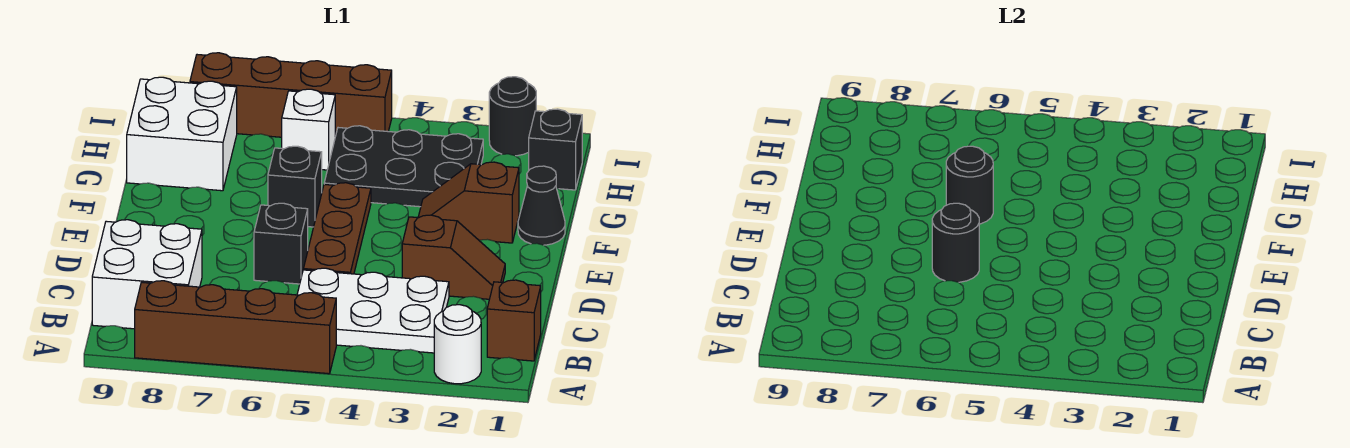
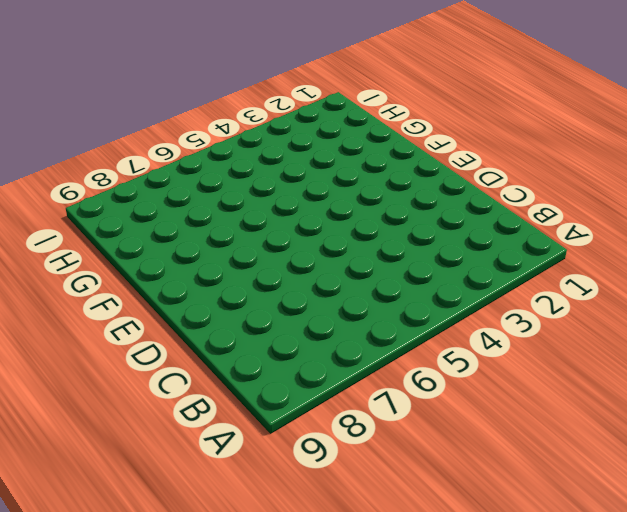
none -> white round brick A2 level 1
none -> brown brick A5:A8 level 1
none -> brown brick B1 level 1

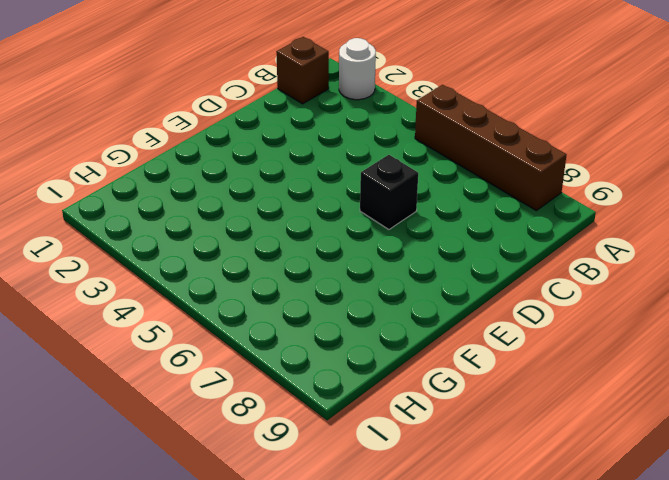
none -> white plate B3:C5 level 1
none -> white brick B8:C9 level 1
none -> brown slope D2:D3 level 1 top 3

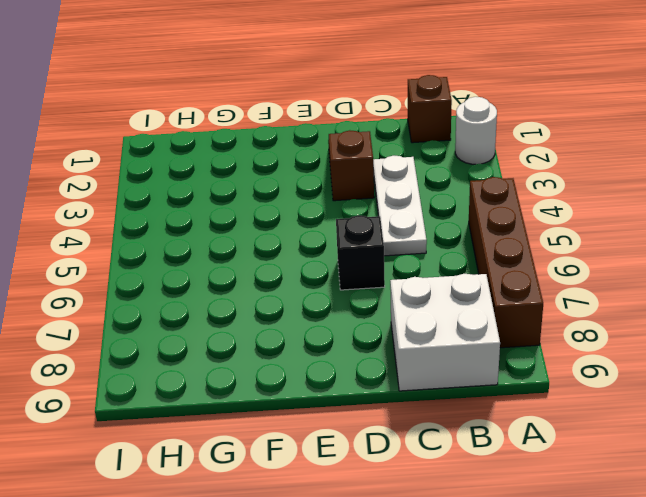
white plate C3:C5 level 1 -> white plate B3:C5 level 1
none -> brown plate D5:F5 level 1
none -> black cone F1 level 1
none -> brown slope F2:F3 level 1 top 2

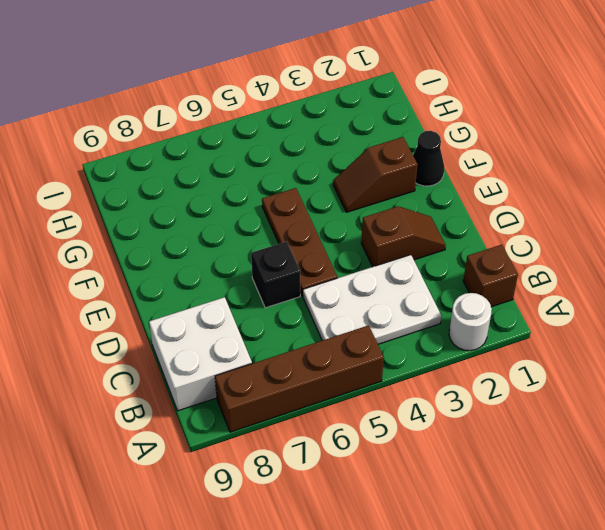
none -> black brick F6 level 1
none -> black plate G3:H5 level 1
none -> white brick G8:H9 level 1

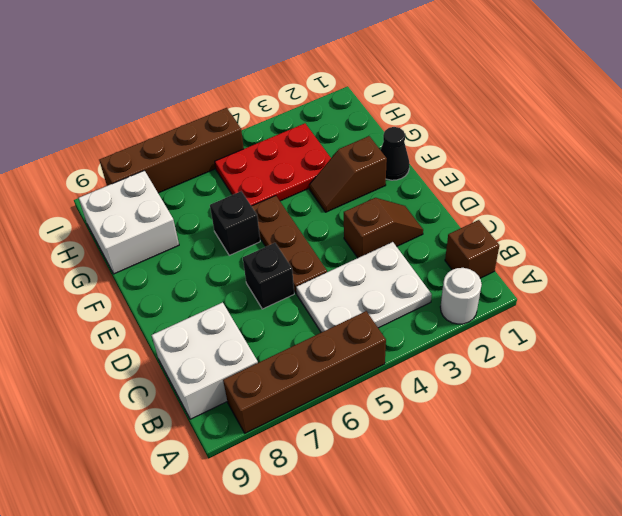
red plate G3:H5 level 1 -> black plate G3:H5 level 1
none -> black brick H1 level 1
none -> white brick H6 level 1
none -> black round brick I2 level 1

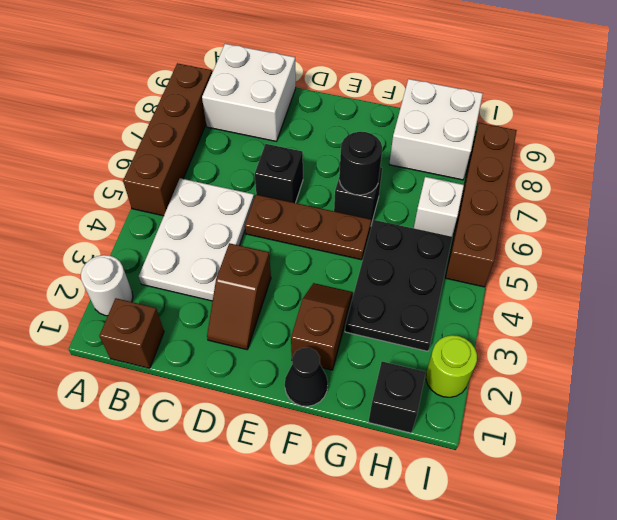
lime round brick I2 level 1 -> black round brick I2 level 1
none -> black round brick D6 level 2

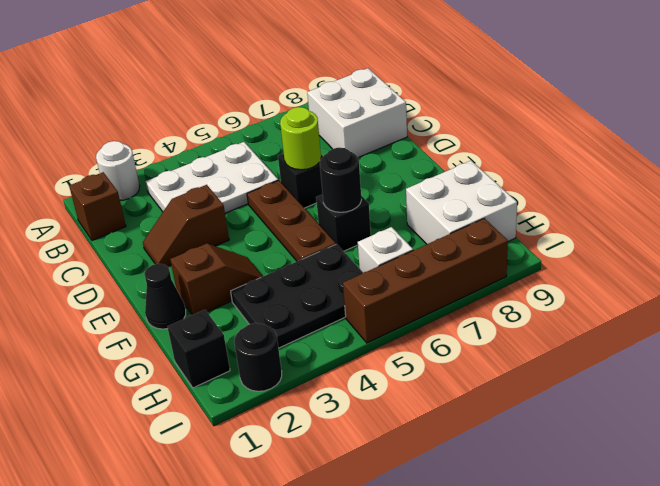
lime round brick D6 level 2 -> black round brick D6 level 2
none -> brown brick A5:A8 level 1

